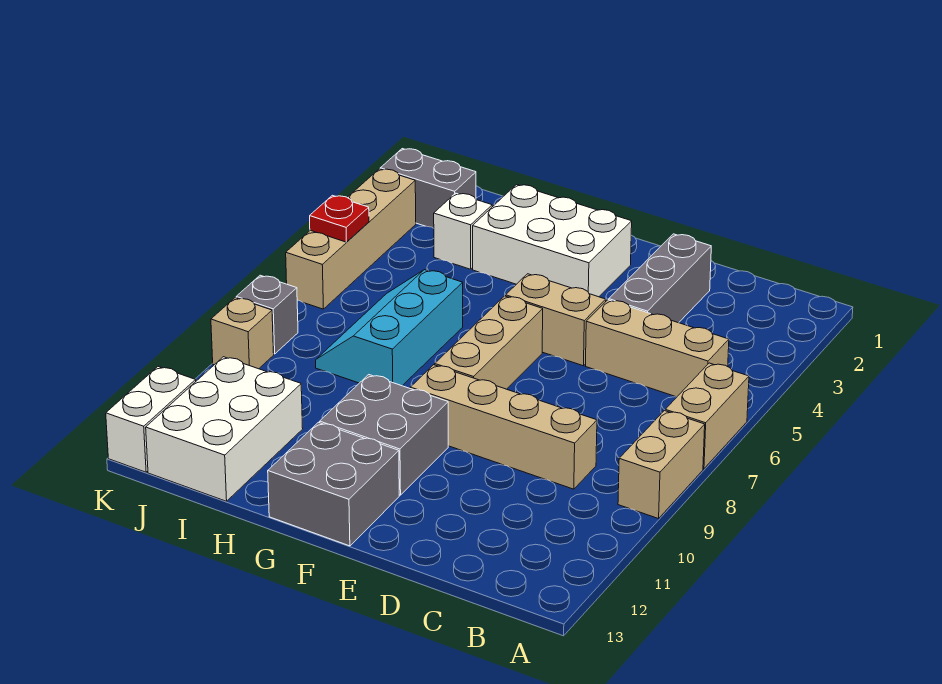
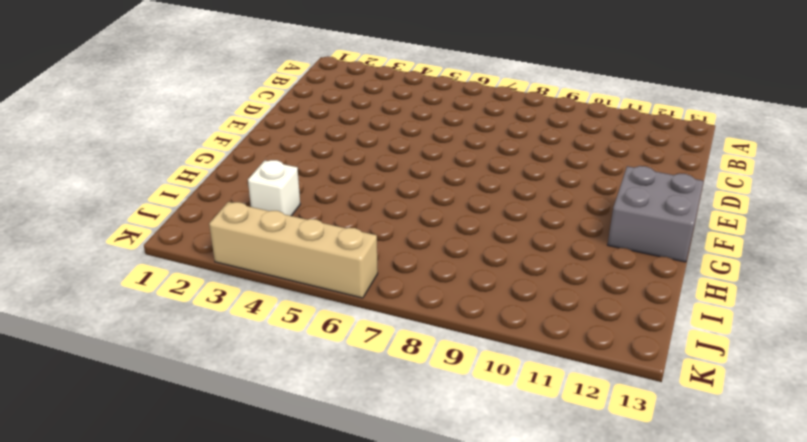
none -> tan brick A6:A7 level 1
none -> tan brick A8:A9 level 1
none -> tan brick B5:D5 level 1

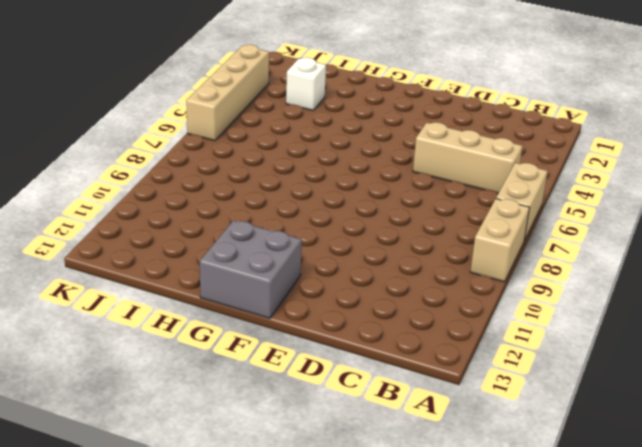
none -> tan brick C9:F9 level 1
none -> grey brick D2:D4 level 1
none -> tan brick E5:F5 level 1

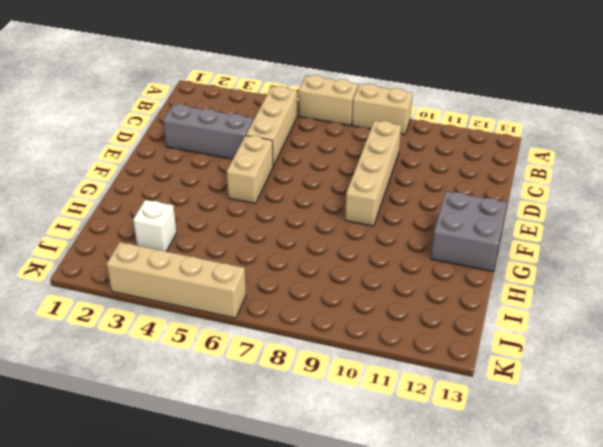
none -> white brick F2:H3 level 1
none -> tan brick F6:F8 level 1
none -> grey brick F10:G11 level 1

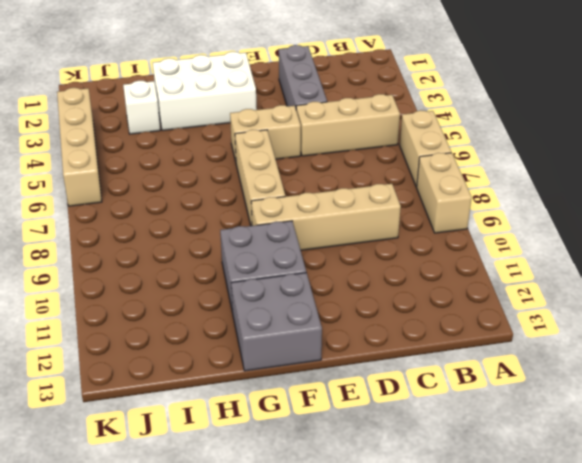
none -> cyan slope H6:I8 level 1 top H
none -> white brick I11:J13 level 1
none -> grey brick J2:K2 level 1

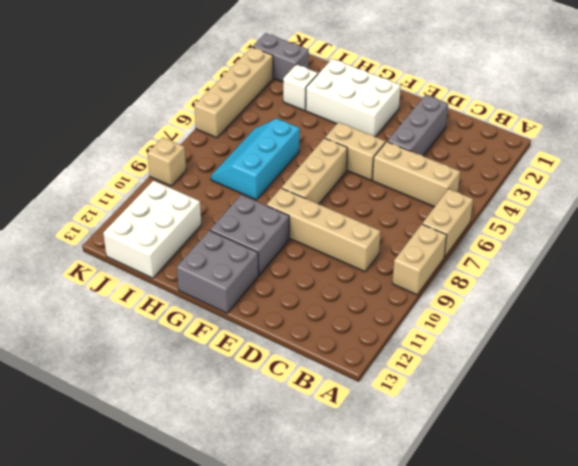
none -> grey brick K8 level 1
none -> white brick K12:K13 level 1
none -> red plate K5 level 2

